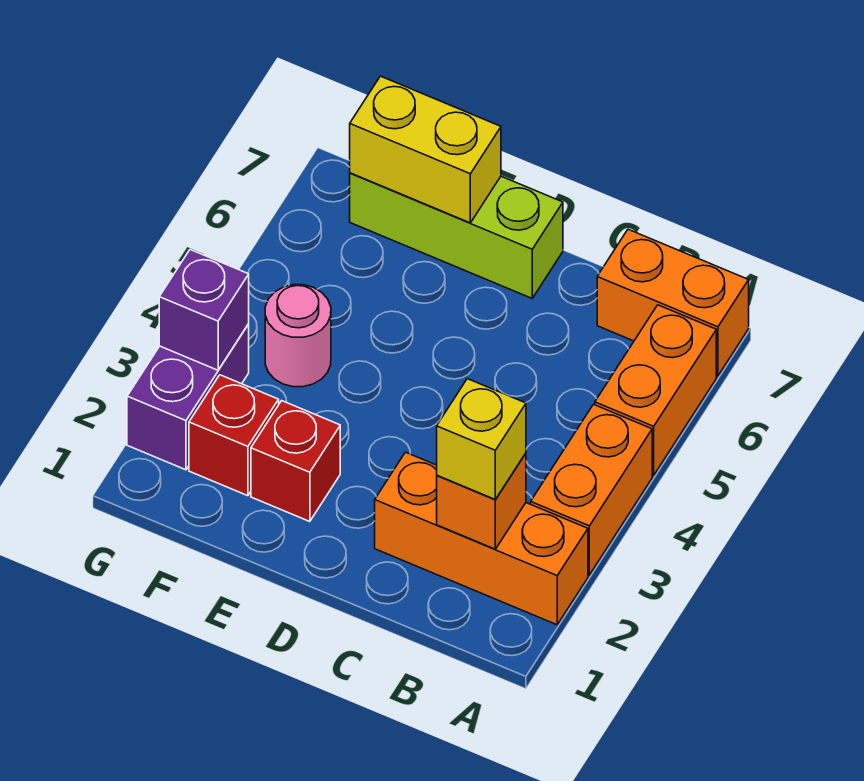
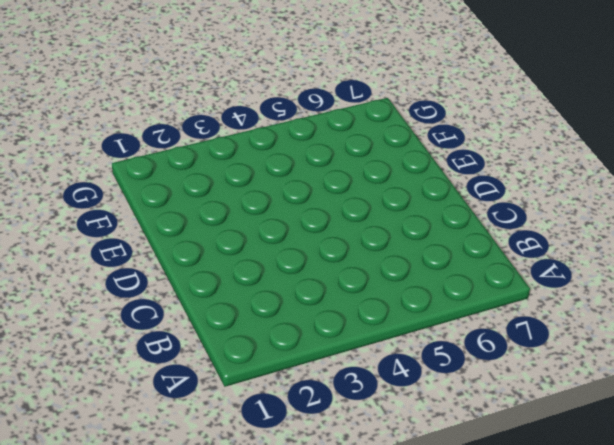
none -> orange brick A2:C2 level 1
none -> orange brick A3:A4 level 1
none -> orange brick A5:A6 level 1

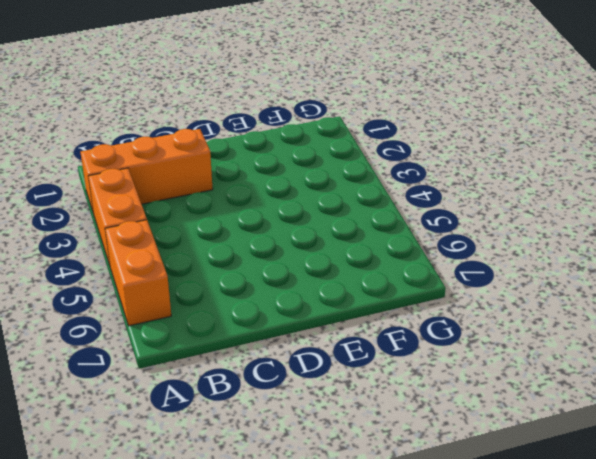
none -> orange brick A7:B7 level 1
none -> lime brick D7:F7 level 1
none -> red brick E2 level 1

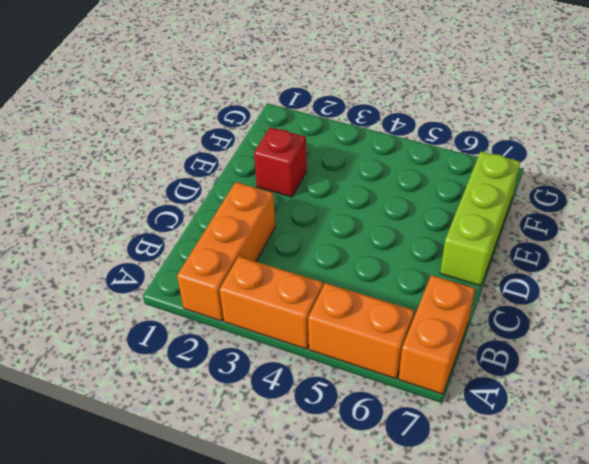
none -> red brick F2 level 1
none -> pink round brick F4 level 1
none -> purple brick G2:G3 level 1

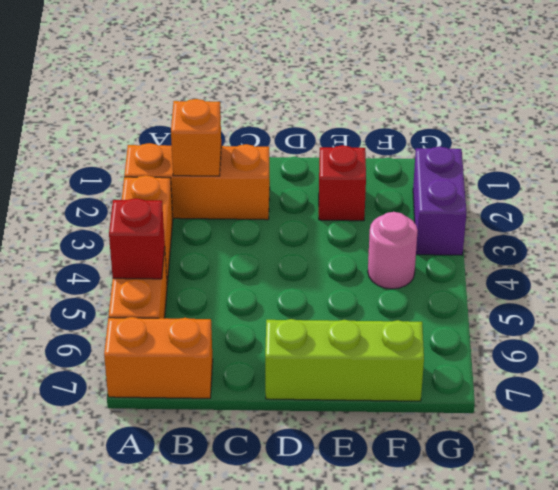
red brick A5 level 2 -> red brick F2 level 1
none -> yellow brick E7:F7 level 2
none -> purple brick G3 level 2
none -> yellow brick B2 level 3

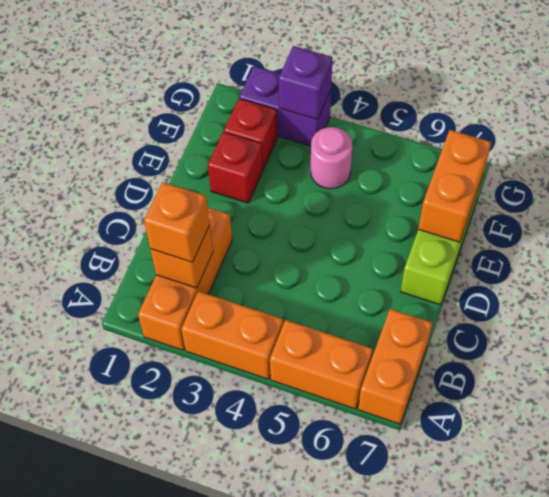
orange brick B2 level 3 -> yellow brick B2 level 3
orange brick E7:F7 level 2 -> yellow brick E7:F7 level 2

